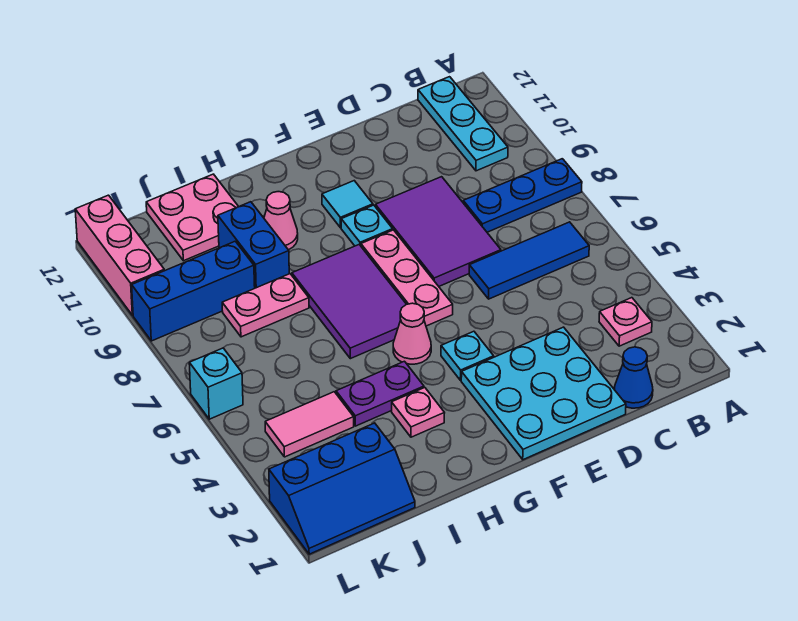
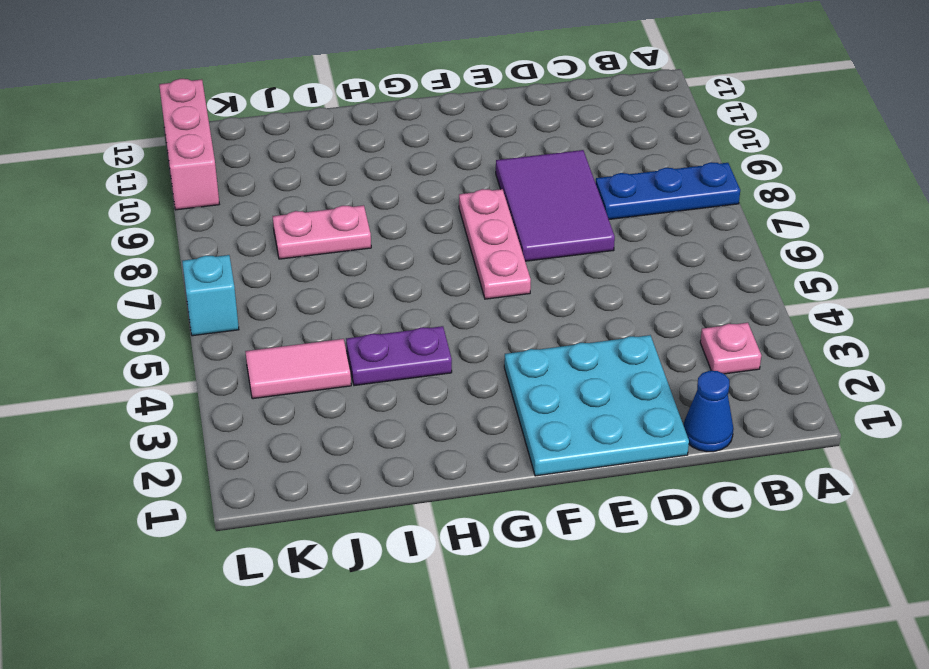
none -> blue tile B6:D6 level 1
none -> cyan plate B10:B12 level 1
none -> cyan plate F4 level 1

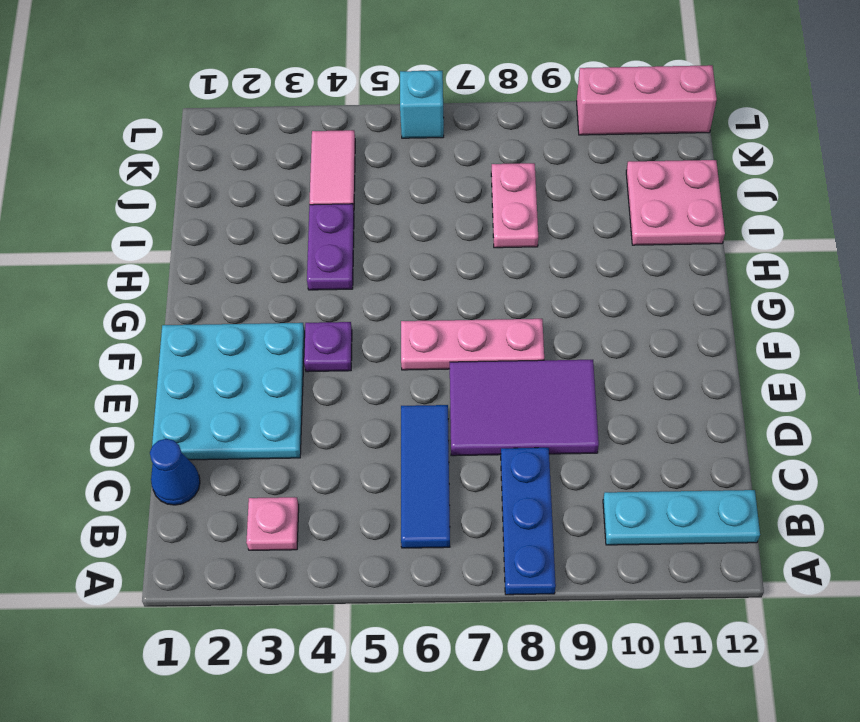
purple plate F4 level 1 -> cyan plate F4 level 1
none -> cyan plate F9 level 1
none -> cyan tile F10 level 1
none -> pink cone G5 level 1

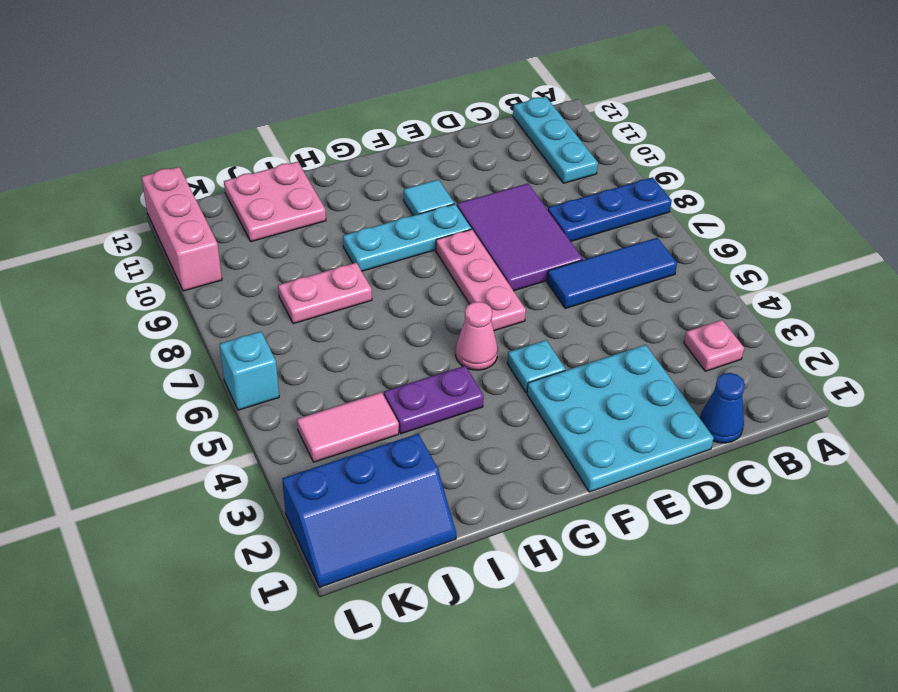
cyan plate F9:H9 level 1 -> cyan plate F9 level 1
none -> purple tile G6:H8 level 1
none -> pink plate H3 level 1
none -> pink cone H10 level 1

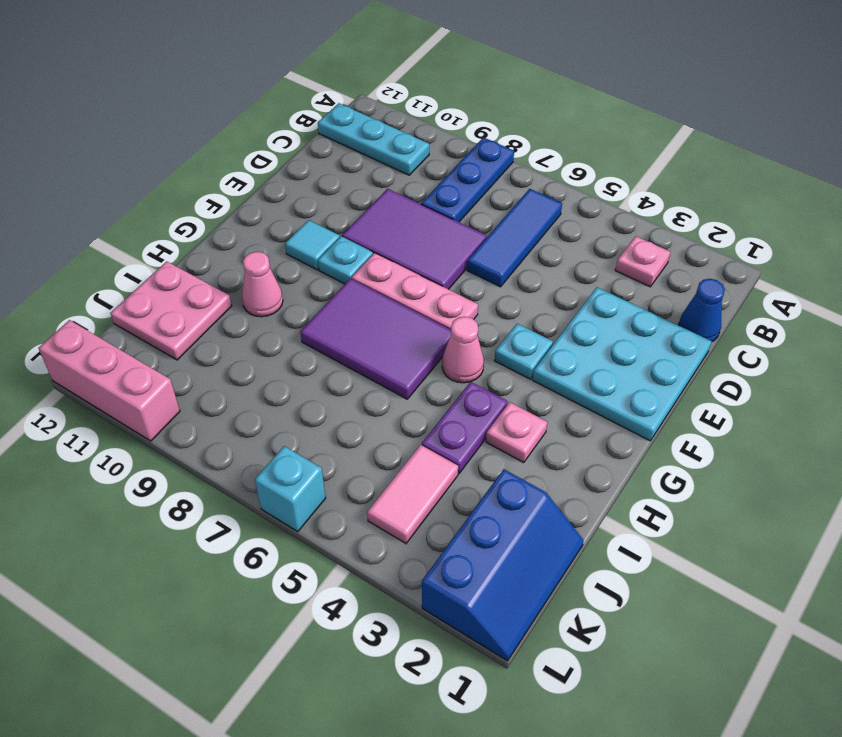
none -> pink plate I8:J8 level 1
none -> blue brick I9:I10 level 1
none -> blue brick J9:L9 level 1

